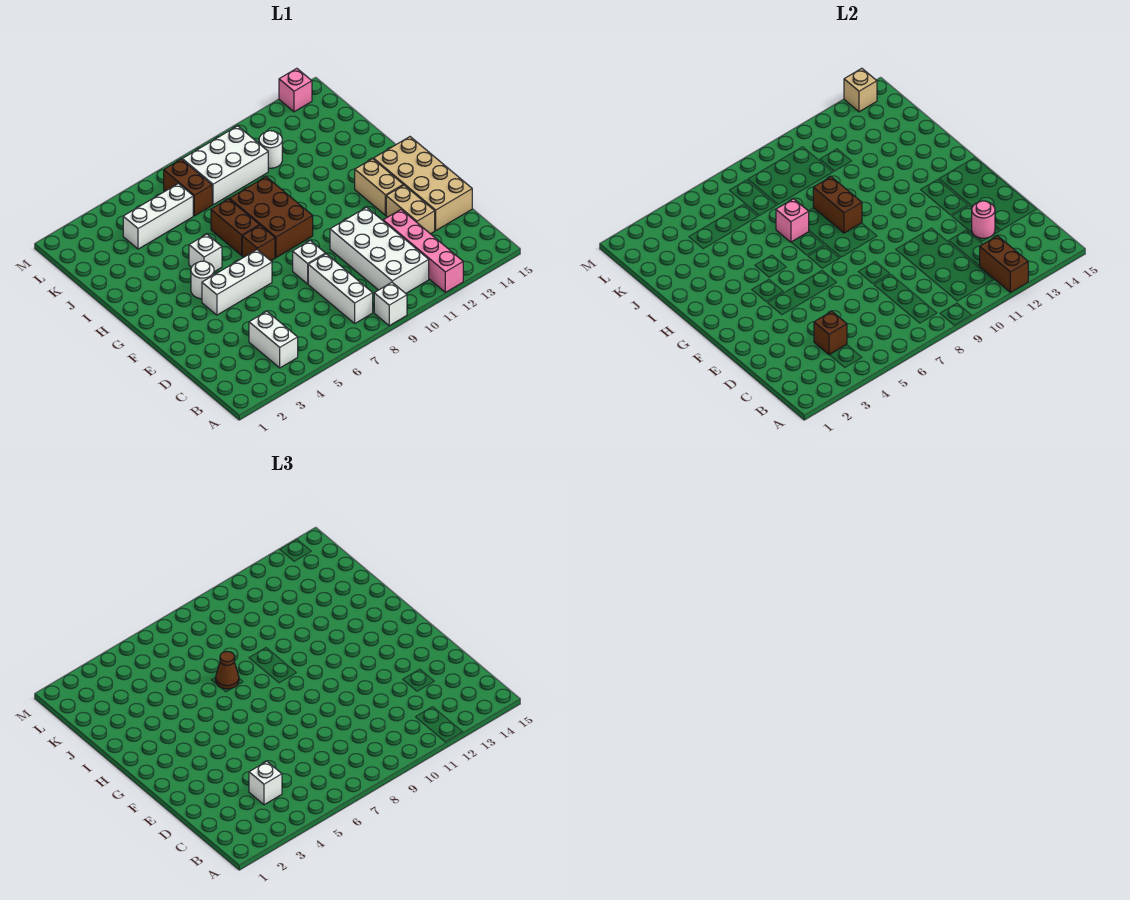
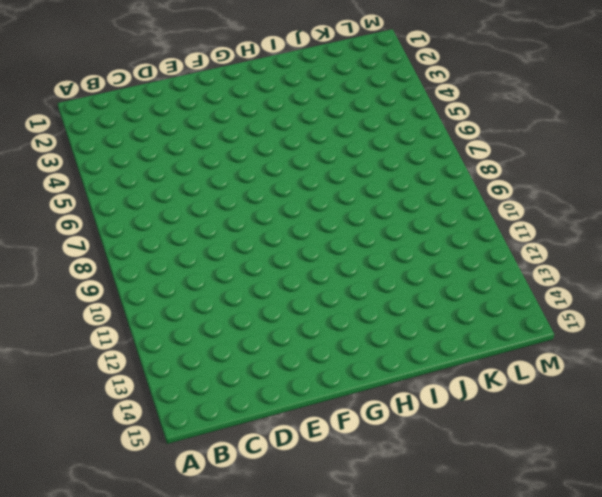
none -> white brick A9 level 1
none -> pink brick A12:D12 level 1
none -> white brick B4:C4 level 1

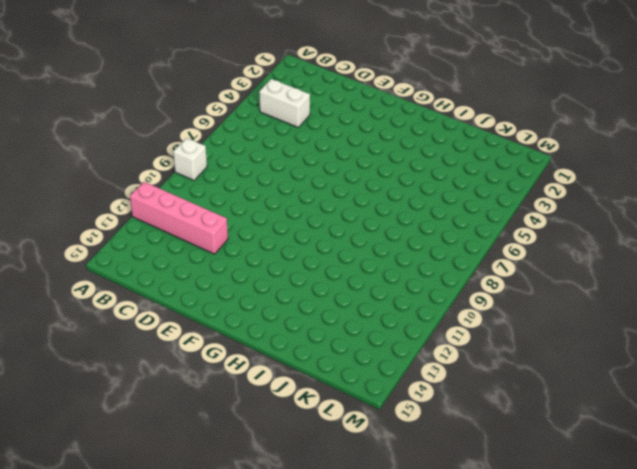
none -> white brick B8:D8 level 1
none -> white brick B10:E11 level 1
none -> tan brick D13:E13 level 1

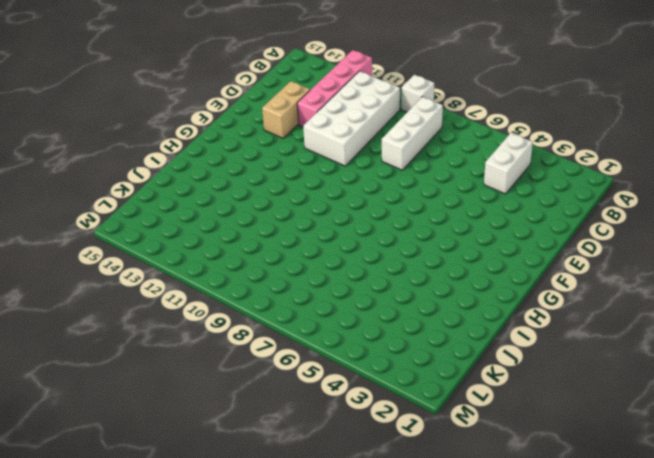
none -> tan brick D14:G15 level 1
none -> white brick E8 level 1
none -> white brick F4:F6 level 1

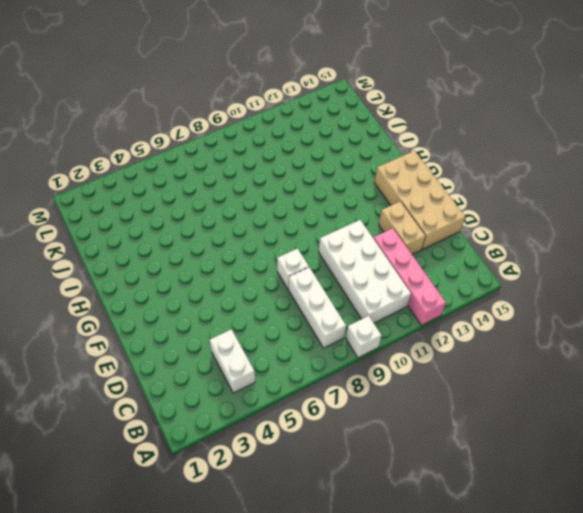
none -> white brick F4:F6 level 1
none -> tan brick F13:G13 level 1
none -> white round brick G4 level 1

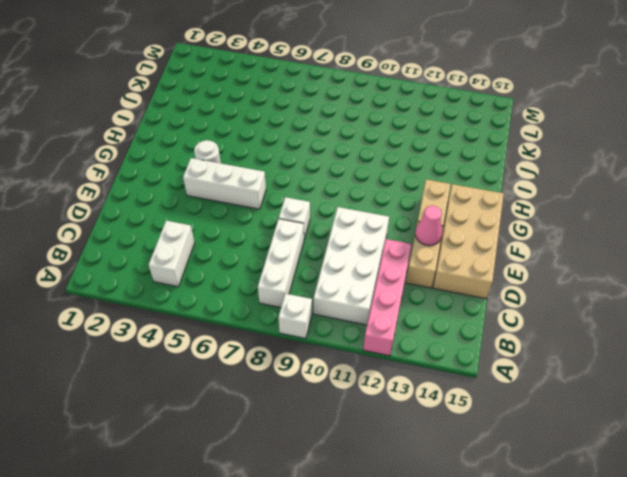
pink cone E13 level 2 -> none
none -> brown brick G7 level 1
none -> brown brick G8:I9 level 1
none -> white brick H5 level 1

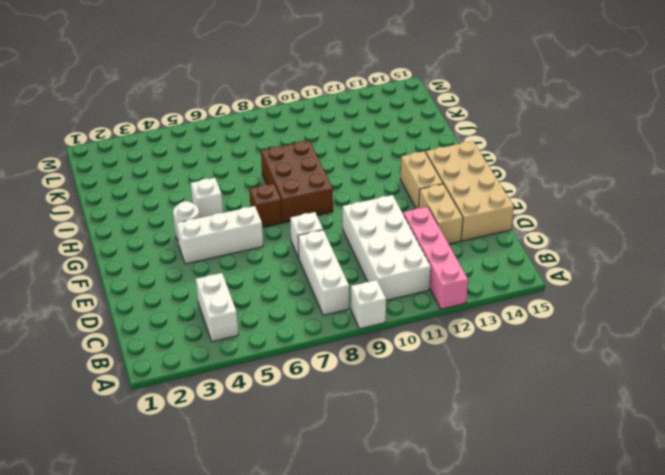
none -> brown brick H7:I7 level 1
none -> white brick K4:K6 level 1
none -> brown brick K7:L7 level 1

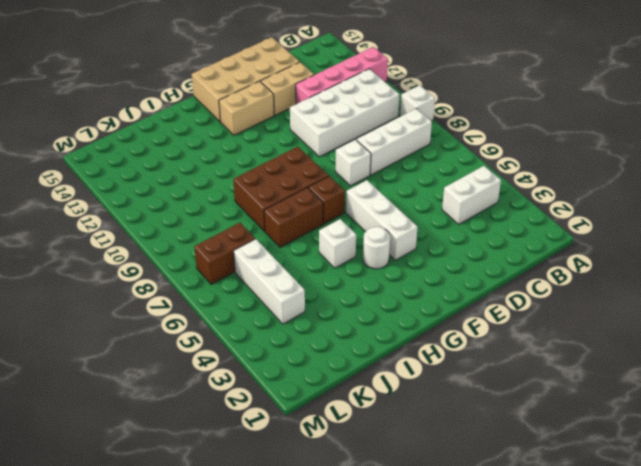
none -> white brick K8:L10 level 1
none -> white round brick K11 level 1
none -> pink brick M14 level 1

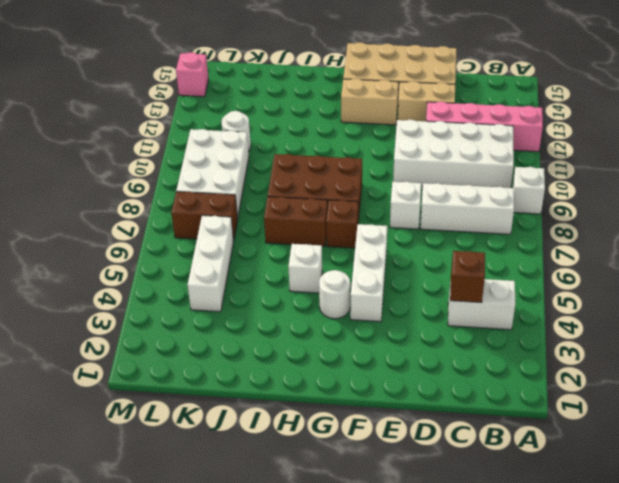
none -> brown brick A12:B12 level 2
none -> pink round brick D13 level 2
none -> brown brick H9:I9 level 2

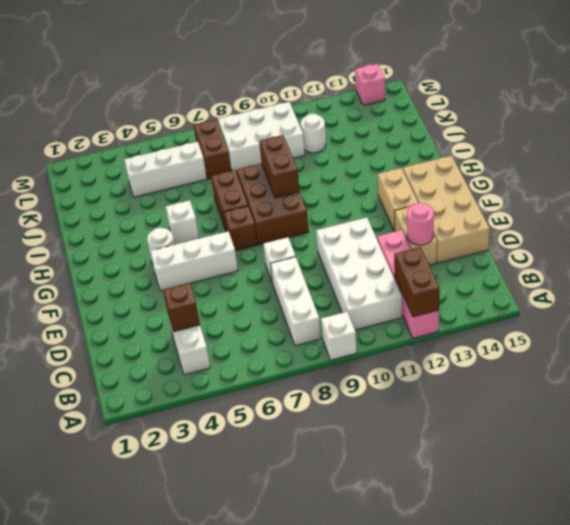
none -> pink brick I7 level 2
none -> tan brick M14 level 2
none -> white brick C4 level 3

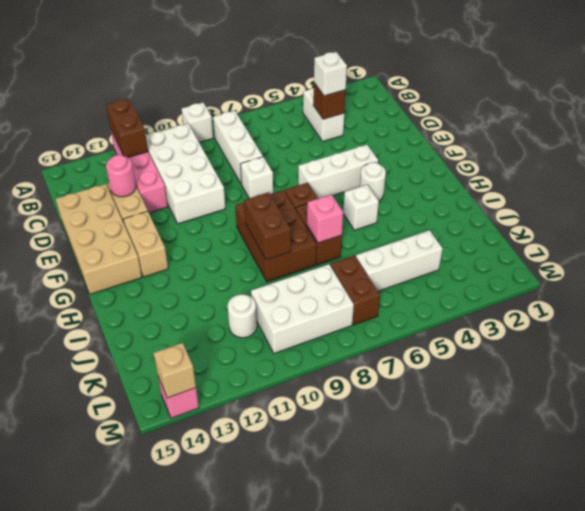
none -> brown cone I7 level 3

